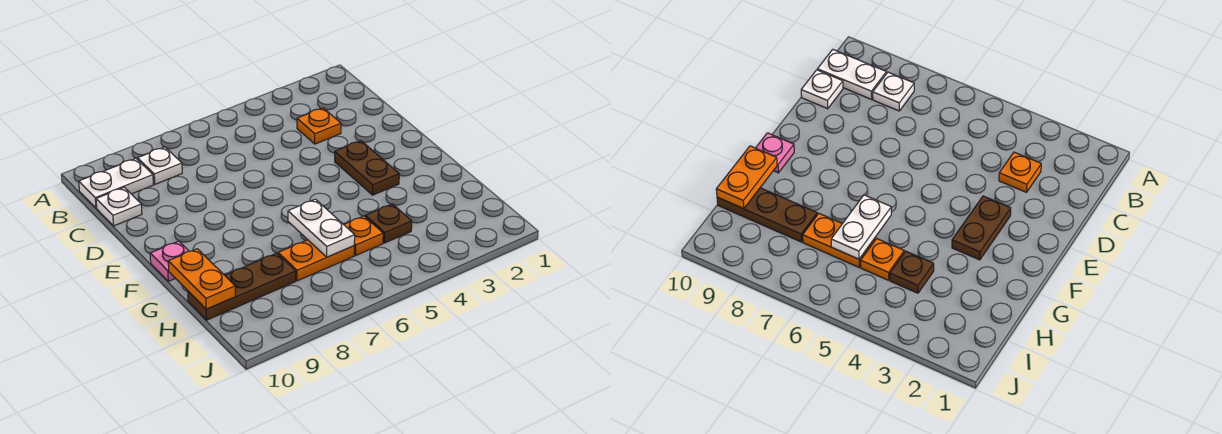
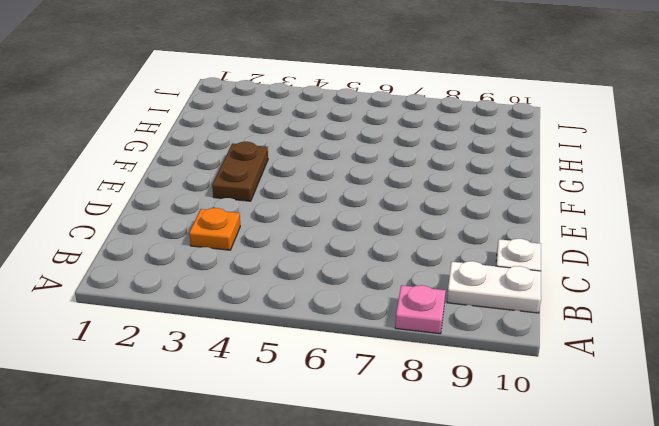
pink plate A8 level 1 -> pink plate F10 level 1
none -> white plate B8 level 1
none -> brown plate H4 level 1
none -> orange plate H5 level 1

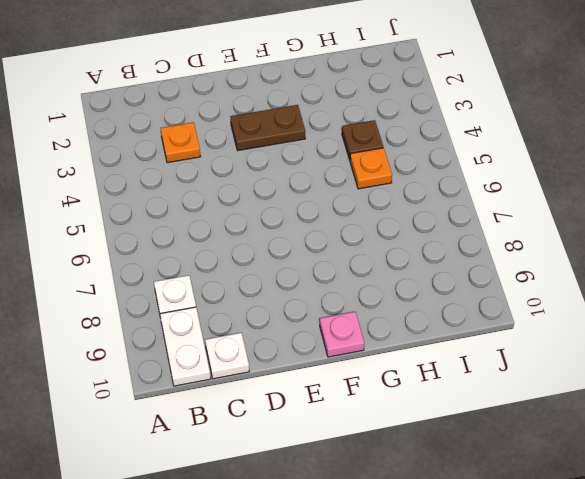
none -> orange plate H6:H7 level 1
none -> brown plate H8:H10 level 1
none -> white plate G6:H6 level 2

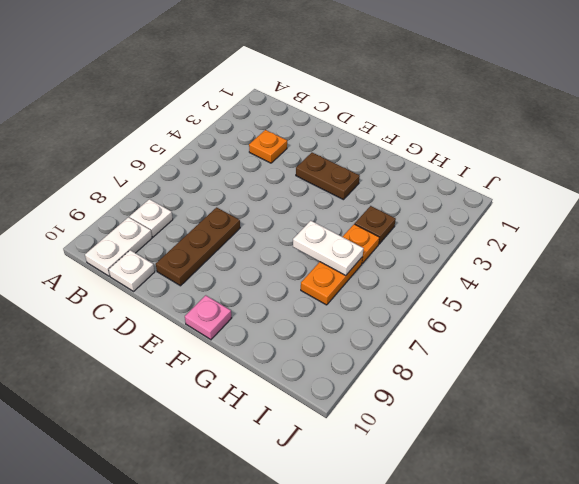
brown plate D7:D9 level 1 -> brown plate H8:H10 level 1
none -> orange plate G10:H10 level 2

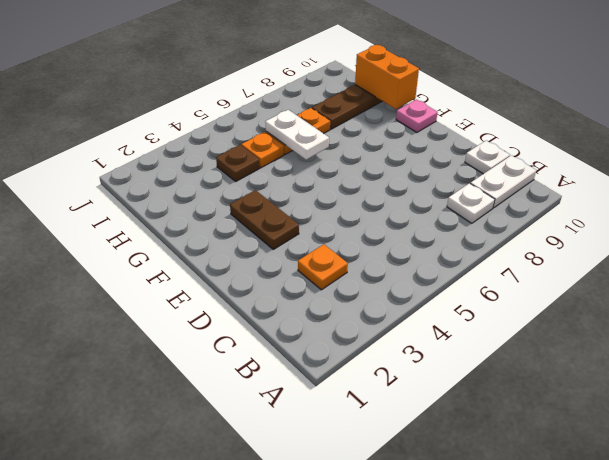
orange brick G10:H10 level 2 -> orange plate G10:H10 level 2

